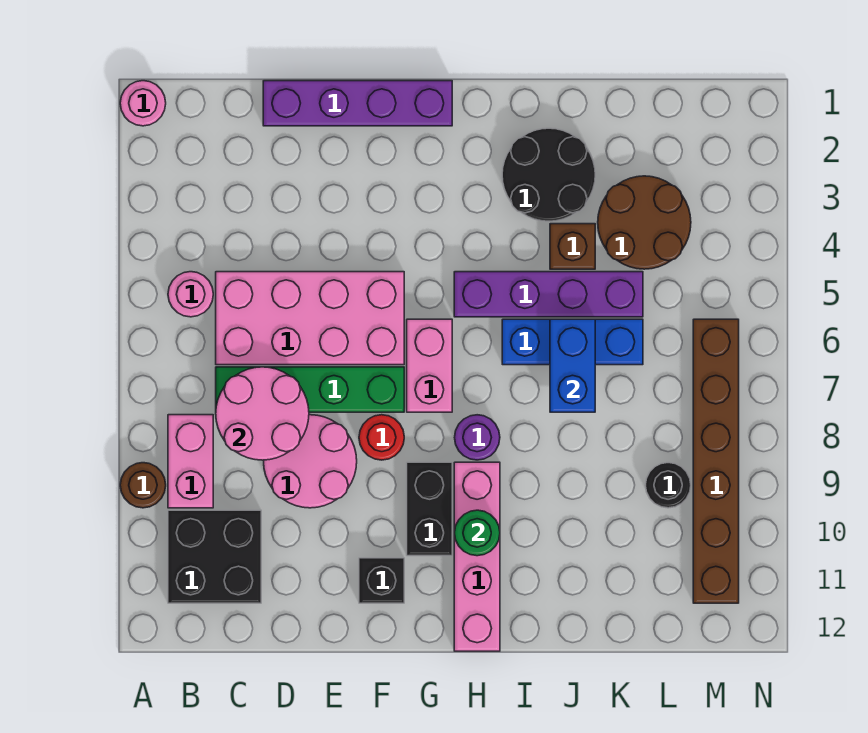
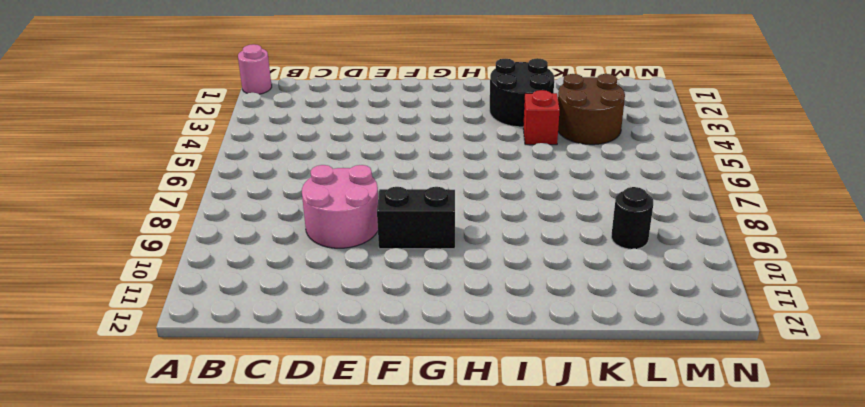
black brick F9:G9 level 1 -> black brick G9:G10 level 1
red brick J4 level 1 -> brown brick J4 level 1
none -> brown round brick A9 level 1
none -> pink round brick B5 level 1
none -> pink brick B8:B9 level 1

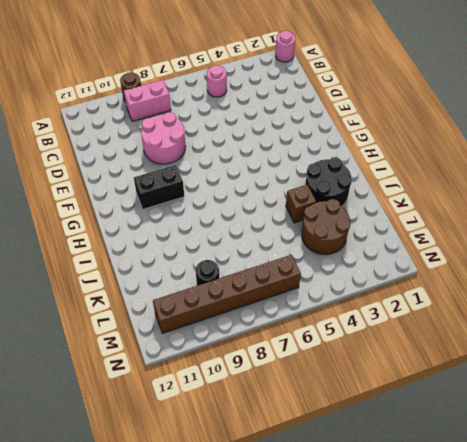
none -> black brick B10:C11 level 1
none -> pink brick C5:F6 level 1
none -> green brick C7:F7 level 1

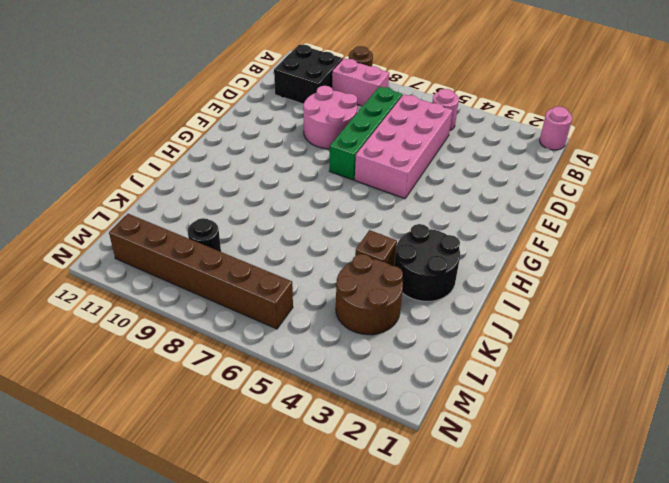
none -> purple brick D1:G1 level 1
none -> red round brick F8 level 1
none -> black brick F11 level 1

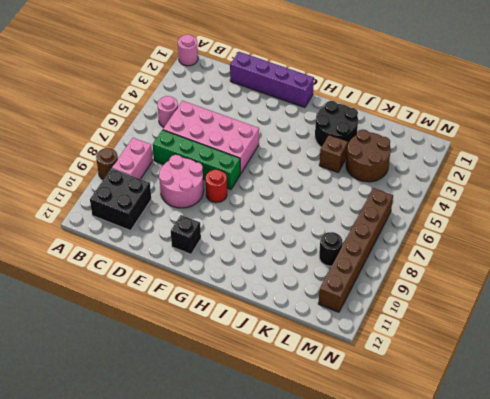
none -> pink brick G6:G7 level 1
none -> black brick G9:G10 level 1
none -> purple brick H5:K5 level 1

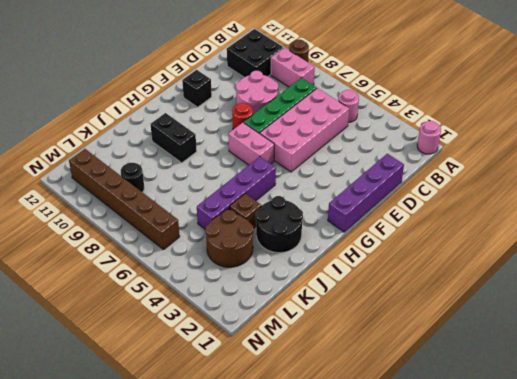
black brick I9:I10 level 1 -> black brick G9:G10 level 1
none -> purple round brick H8 level 1
none -> pink brick H9:H12 level 1
none -> blue brick I6:K6 level 1

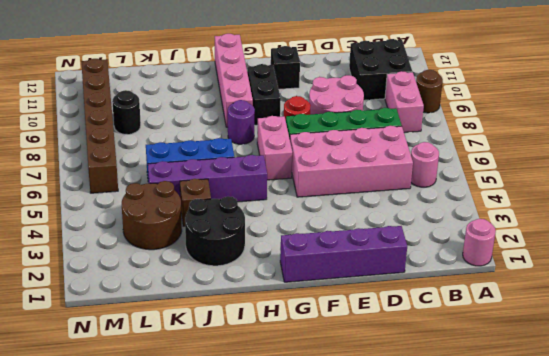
none -> pink round brick C7:D8 level 2
none -> green round brick H10 level 2
none -> blue brick J6:J7 level 2

